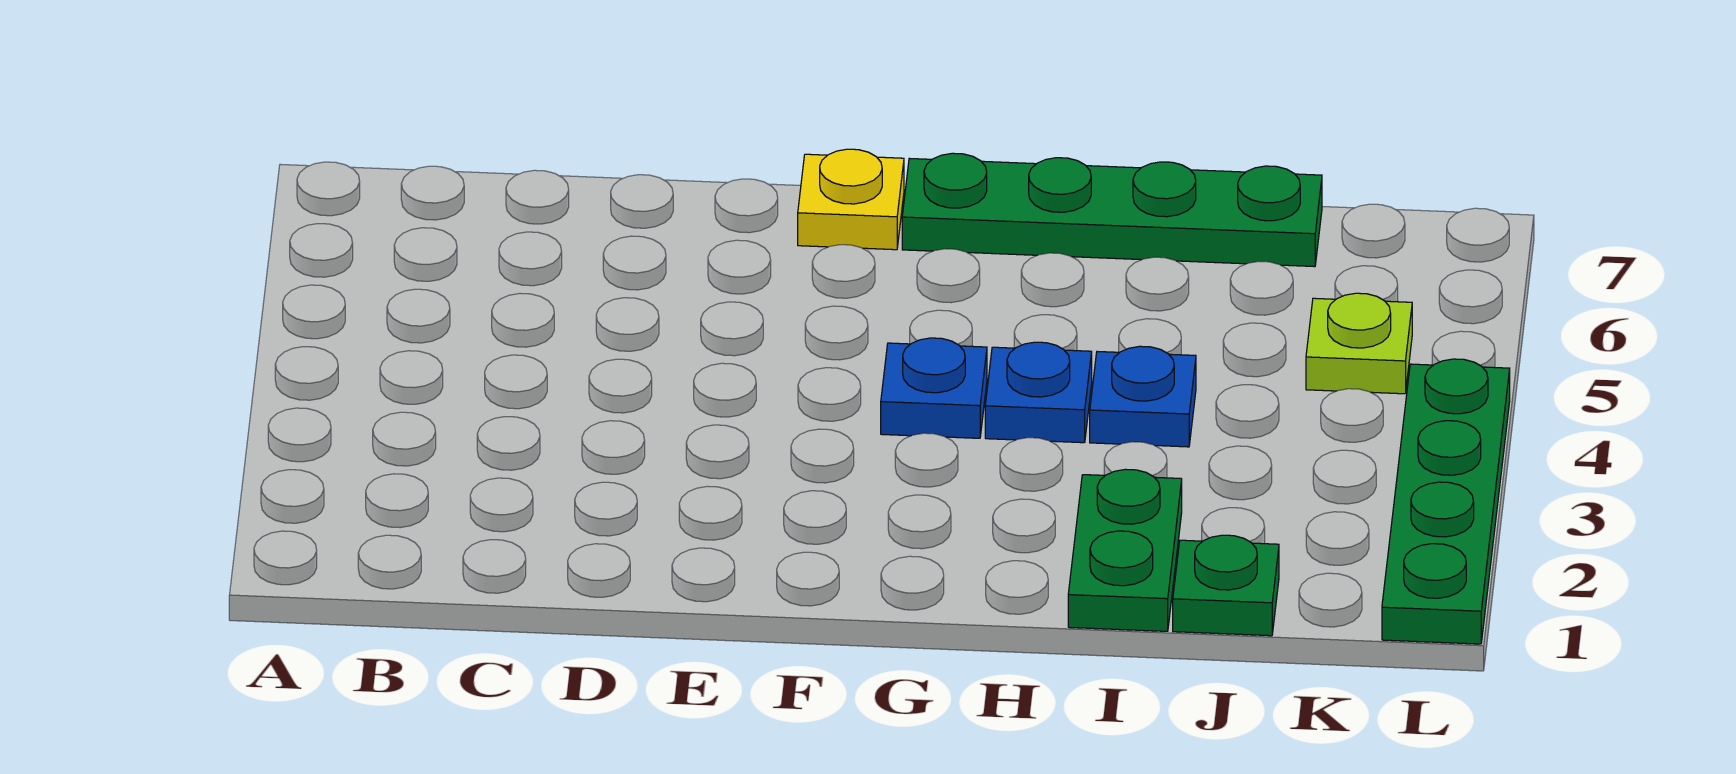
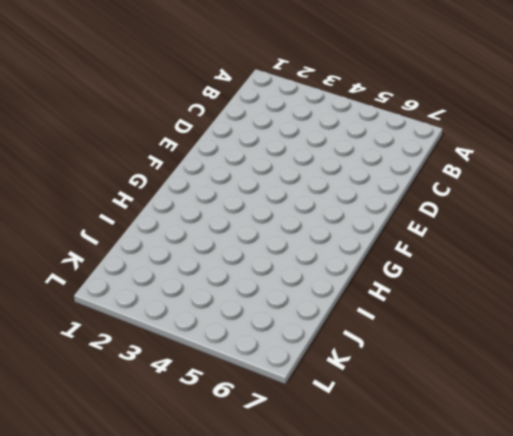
none -> yellow plate F7 level 1
none -> blue plate G4 level 1

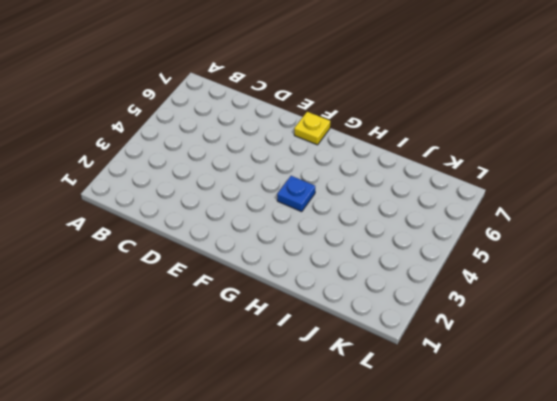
none -> green plate G7:J7 level 1
none -> blue plate H4 level 1

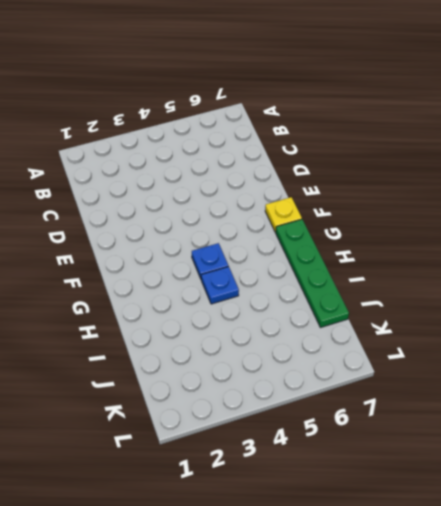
none -> green plate I1:I2 level 1
none -> blue plate I4 level 1

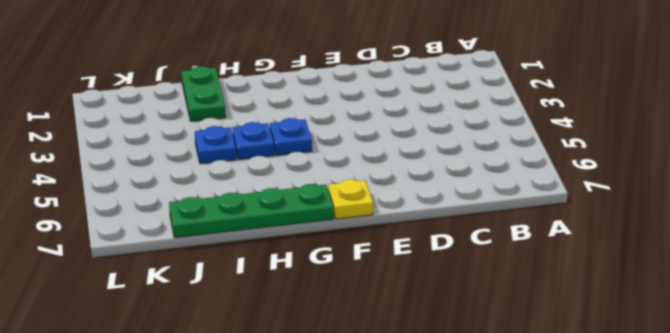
none -> green plate J1 level 1
none -> lime plate K5 level 1

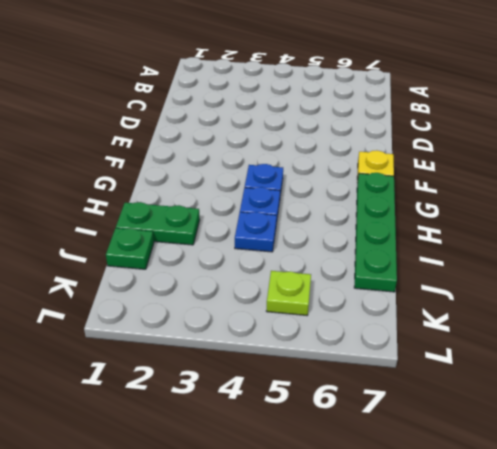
none -> green plate L1:L4 level 1

